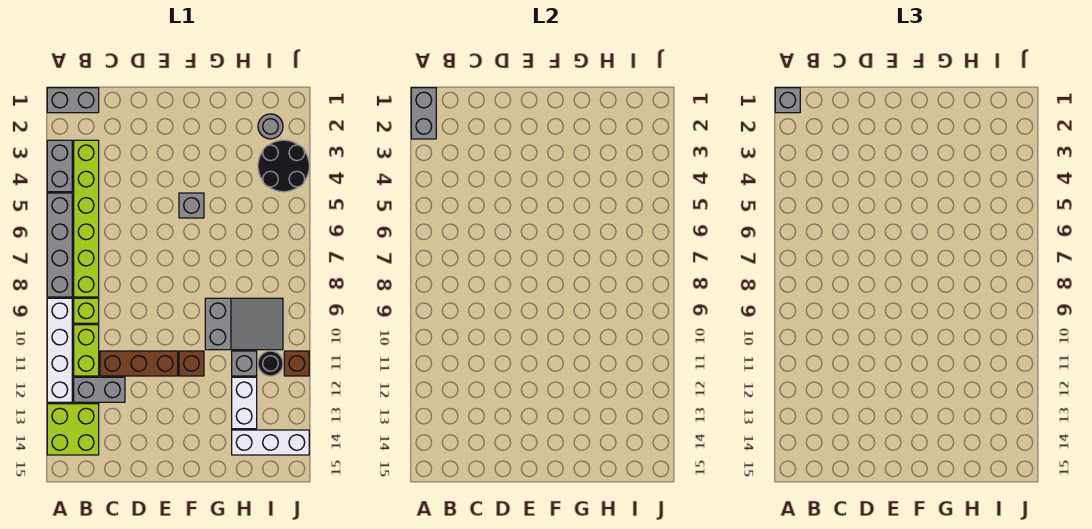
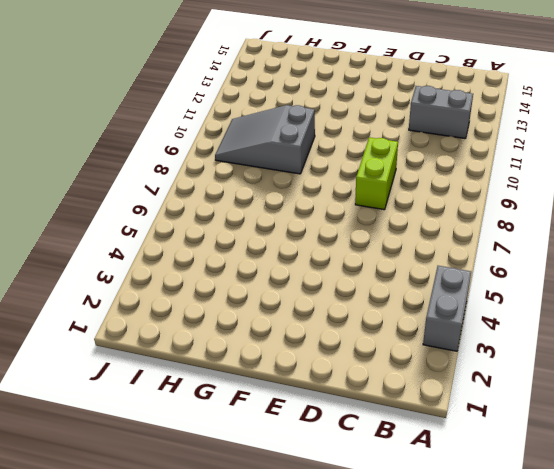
lime brick D8:D9 level 1 -> lime brick B10:B11 level 1
none -> grey brick A1:B1 level 1
none -> grey brick A5:A8 level 1
none -> white brick A9:A12 level 1

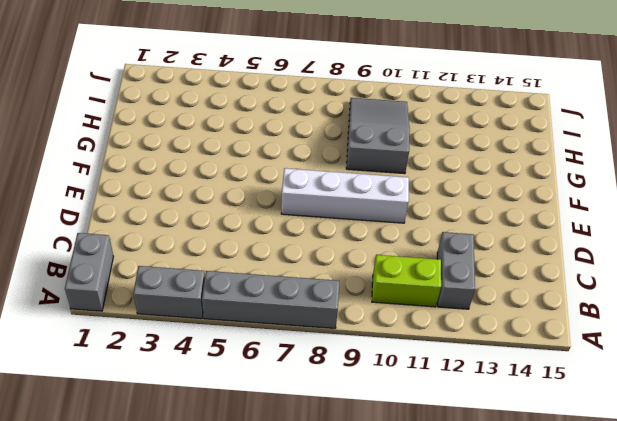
white brick E7:E10 level 1 -> white brick A9:A12 level 1
none -> lime brick A13:B14 level 1
none -> lime brick B3:B8 level 1
none -> lime brick B9 level 1

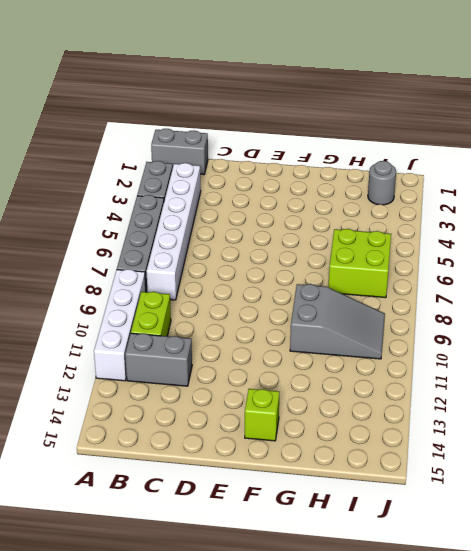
white brick B3:B8 level 1 -> lime brick B3:B8 level 1
lime brick F14 level 1 -> lime brick B9 level 1
lime brick H6:I7 level 1 -> lime brick A13:B14 level 1
none -> brown brick C11:E11 level 1
none -> grey brick F5 level 1
none -> brown brick F11 level 1

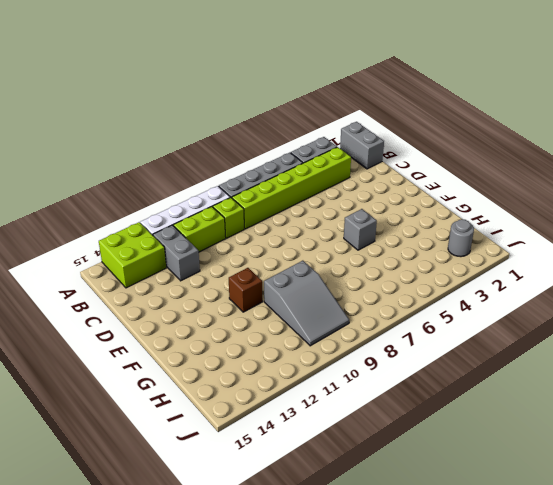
none -> brown brick C11:E11 level 1
none -> grey brick H11 level 1
none -> white brick H12:H13 level 1

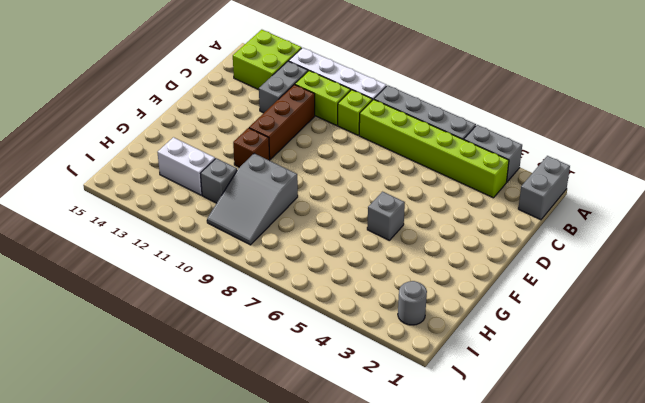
none -> white brick H14:J14 level 1
none -> black round brick I3:J4 level 1
none -> black round brick I11 level 1

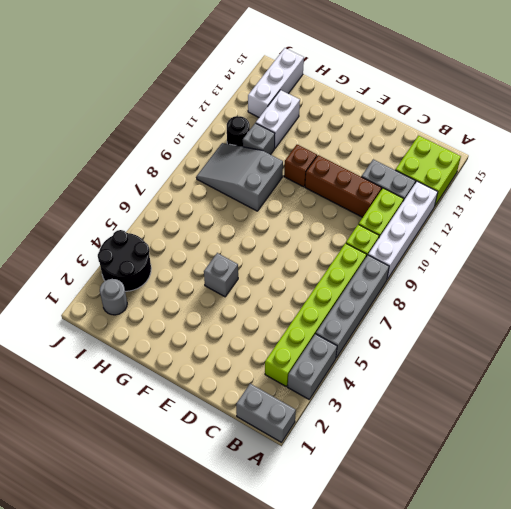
white brick I13:I15 level 1 -> white brick H14:J14 level 1
none -> brown brick J11 level 1
none -> grey brick A1:A2 level 2
none -> grey brick A1 level 3

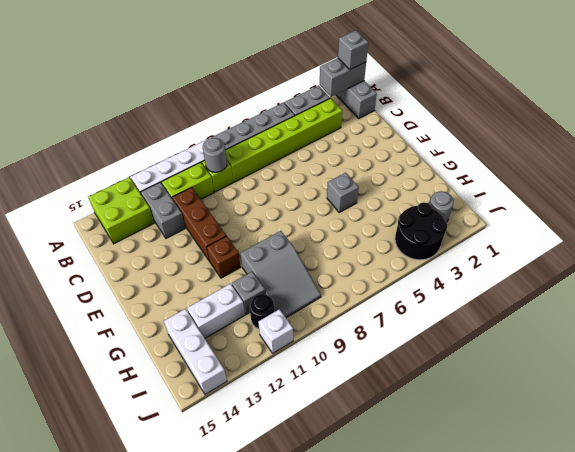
grey round brick B9 level 2 -> none
white brick J11 level 1 -> brown brick J11 level 1

